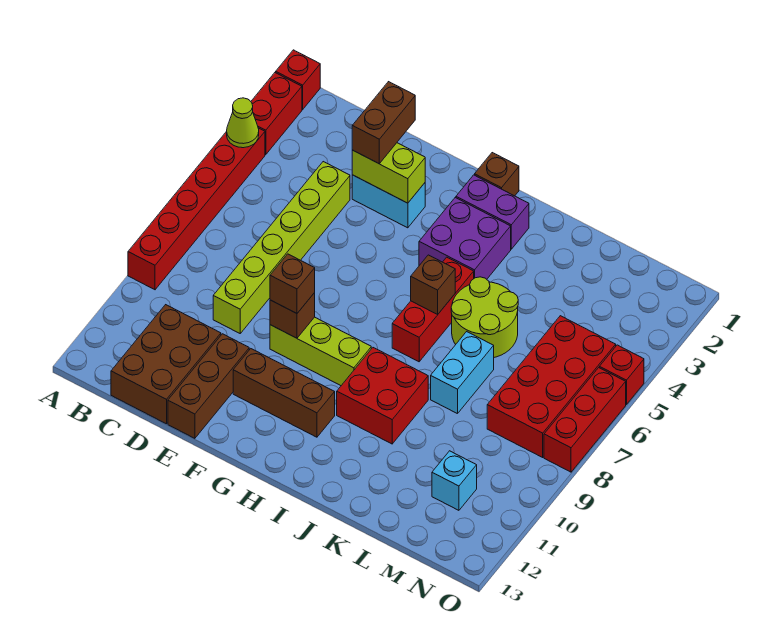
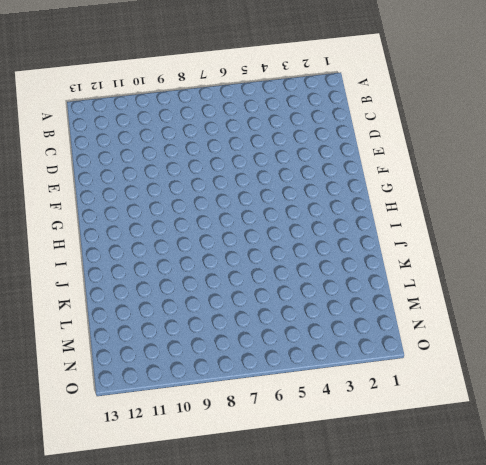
none -> red brick A1 level 1
none -> red brick A2:A3 level 1
none -> red brick A4:A9 level 1

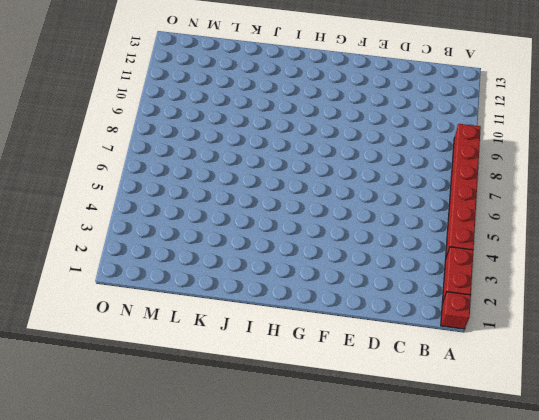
none -> brown brick C11:D13 level 1
none -> lime brick D4:D9 level 1
none -> cyan brick E3:F3 level 1

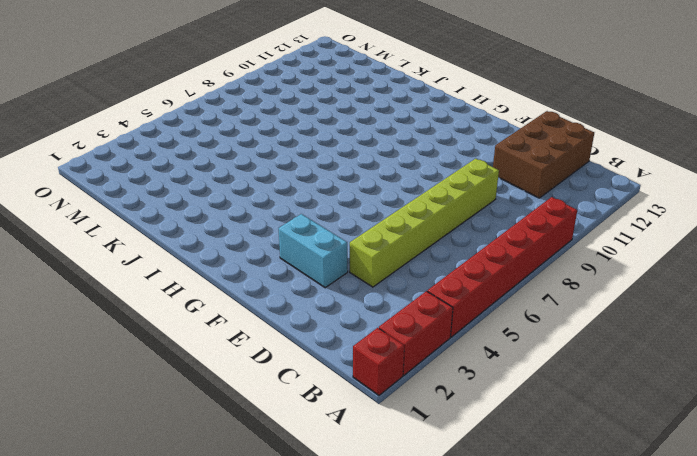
none -> brown brick E11:E13 level 1
none -> lime brick F9:H9 level 1
none -> brown brick F11:H11 level 1

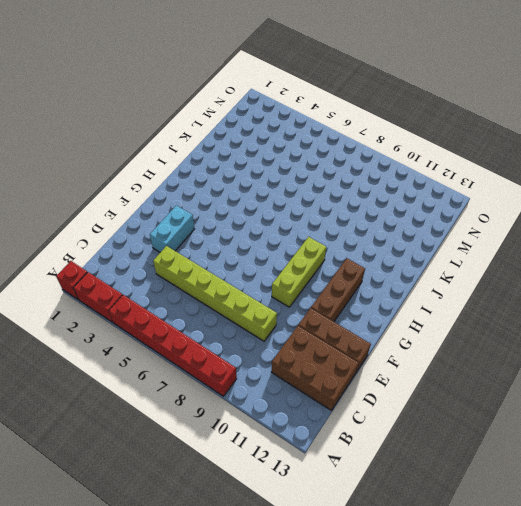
none -> brown brick H1 level 1
none -> purple brick H2:I2 level 1
none -> purple brick H3:I4 level 1

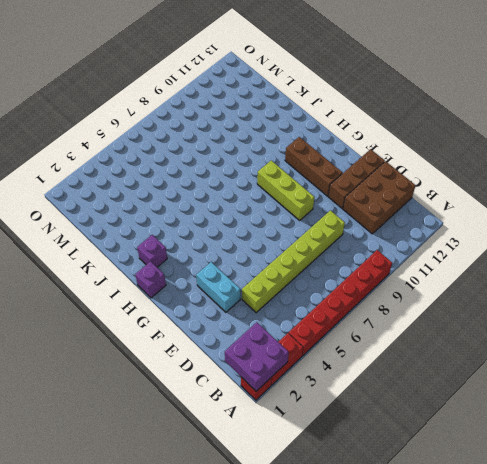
purple brick A1:B2 level 2 -> purple brick H3:I4 level 1
purple brick H1 level 1 -> brown brick H1 level 1
purple brick I2 level 1 -> purple brick H2:I2 level 1
none -> red brick I5:I7 level 1
none -> red brick I9:J10 level 1
none -> lime round brick J5:K6 level 1

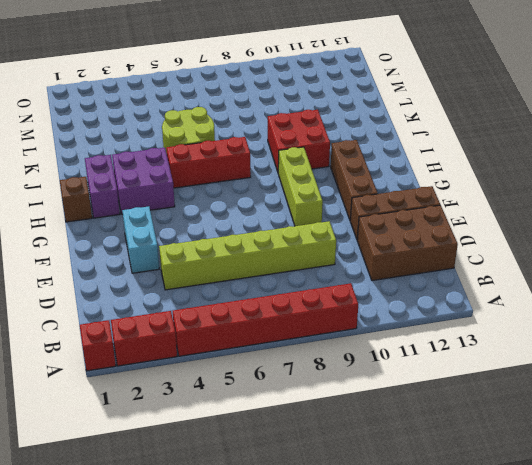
none -> cyan brick K7:K8 level 1
none -> red brick M5:N8 level 1
none -> cyan brick M11 level 1

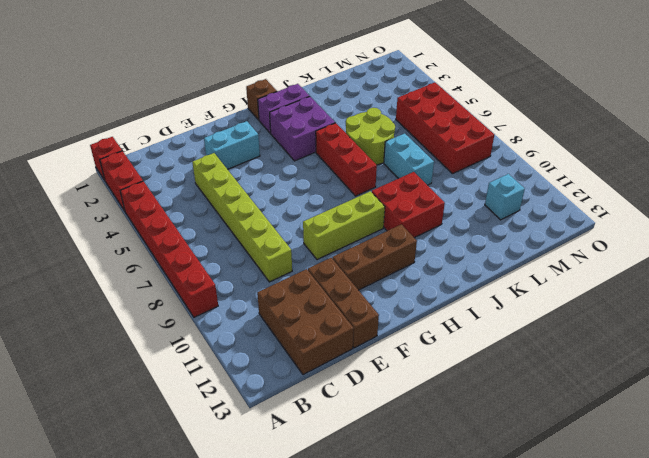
none -> red brick O5 level 1
none -> red brick O6:O8 level 1
none -> lime cone A4 level 2

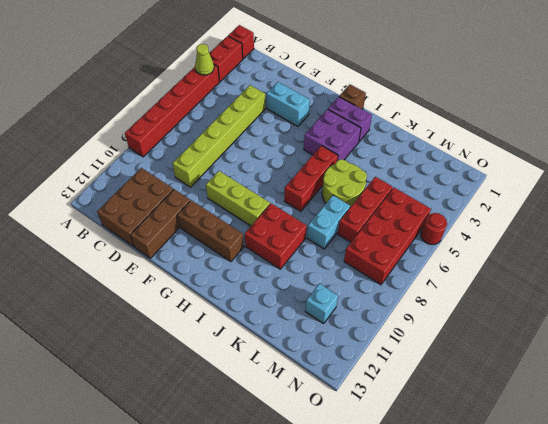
red brick L5:L7 level 1 -> red brick O6:O8 level 1
red round brick O5 level 1 -> red brick O5 level 1
none -> lime brick E3:F3 level 2
none -> brown brick F9 level 2
none -> brown brick I6 level 2

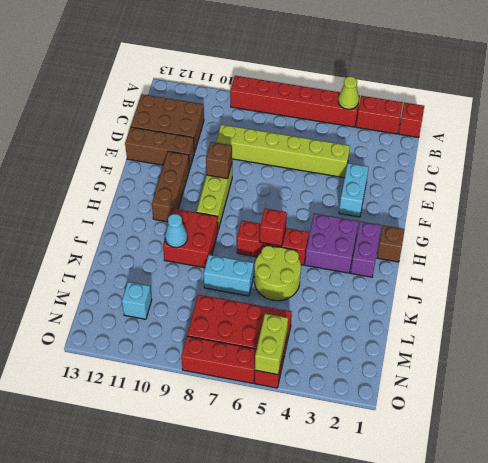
red brick I6 level 2 -> brown brick I6 level 2
cyan cone J10 level 2 -> none
lime brick N5:O5 level 2 -> lime brick E3:F3 level 2
none -> brown brick E2:E3 level 3
none -> brown brick F9 level 3

